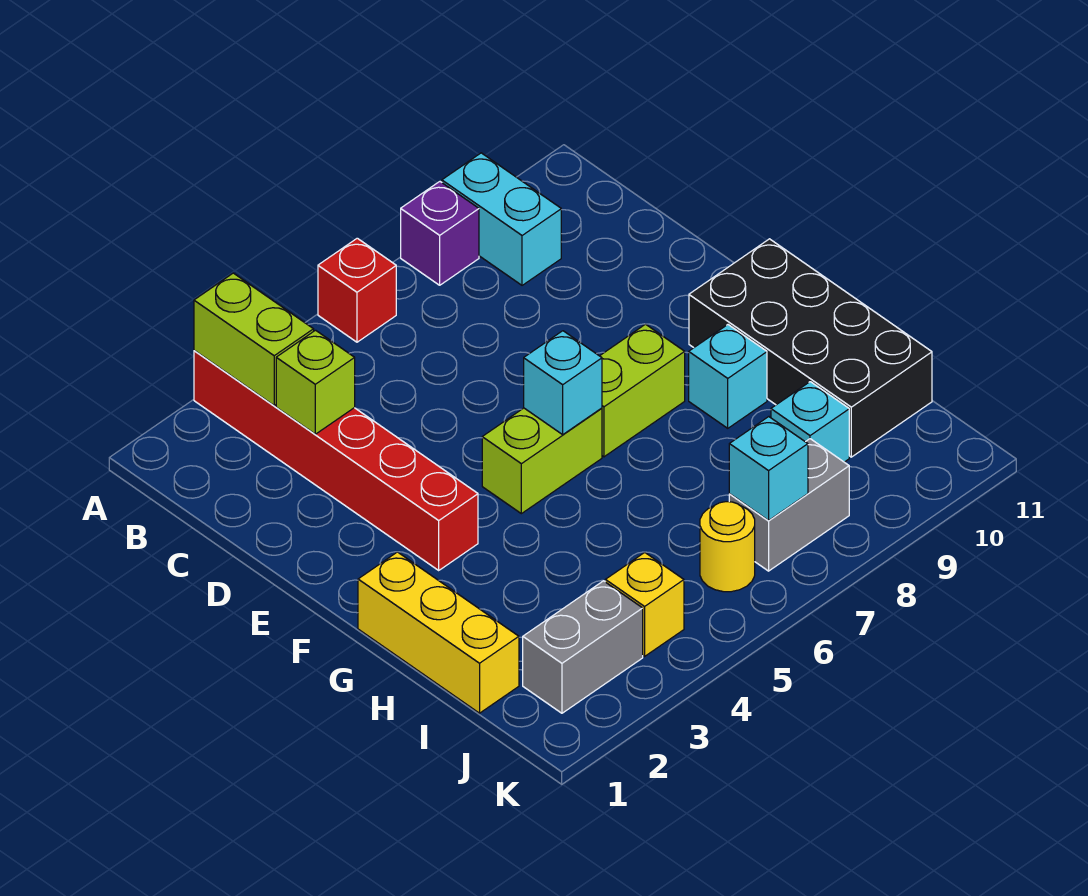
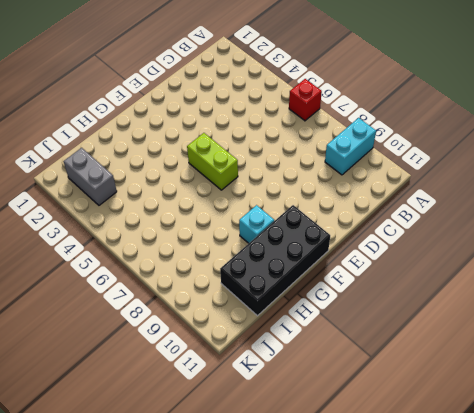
none -> red brick A3:F3 level 1
none -> purple brick A8 level 1
none -> lime brick F7:F8 level 1

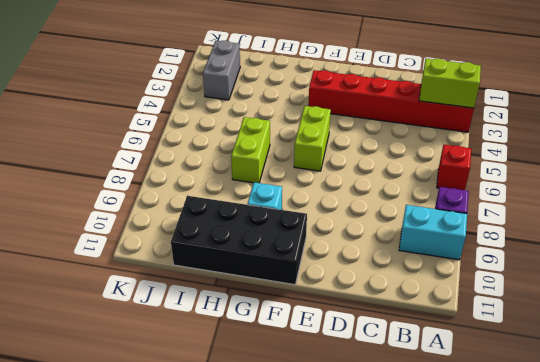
lime brick H6:H7 level 1 -> lime brick F7:F8 level 1
none -> yellow brick G1:I1 level 1
none -> cyan brick I9 level 1
none -> yellow brick J4 level 1

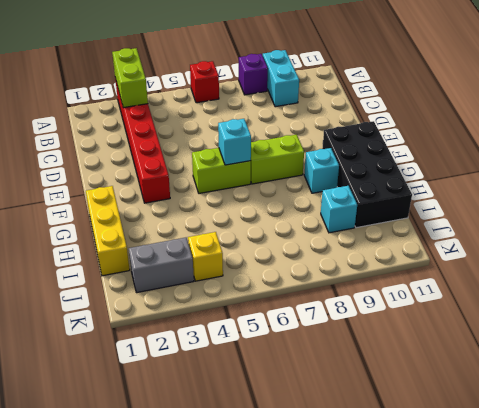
none -> yellow round brick J6 level 1
none -> grey brick J7:J8 level 1
none -> lime brick C3 level 2

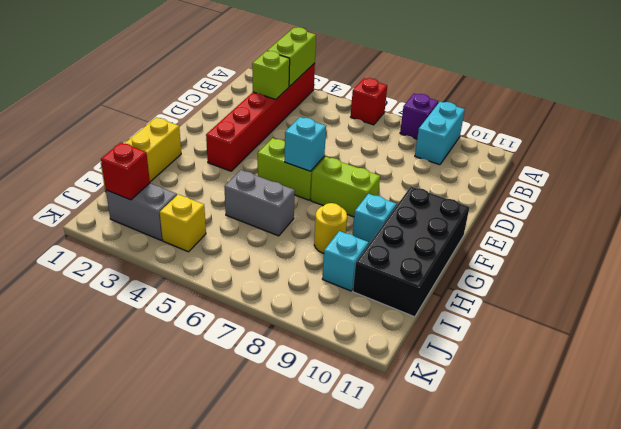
grey brick H5:H6 level 1 -> grey brick J7:J8 level 1
yellow round brick H8 level 1 -> yellow round brick J6 level 1
red brick J2 level 2 -> none
none -> cyan brick J7 level 2

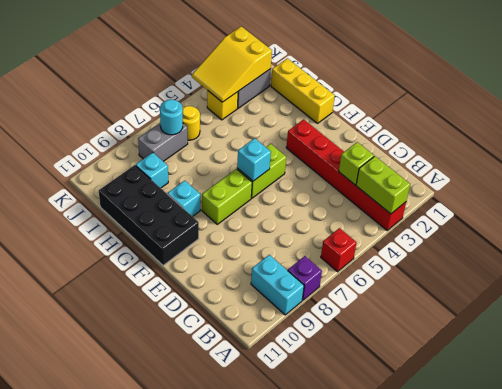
yellow slope J2:K4 level 2 top 2 -> none
cyan round brick J7 level 2 -> cyan brick J7 level 2

